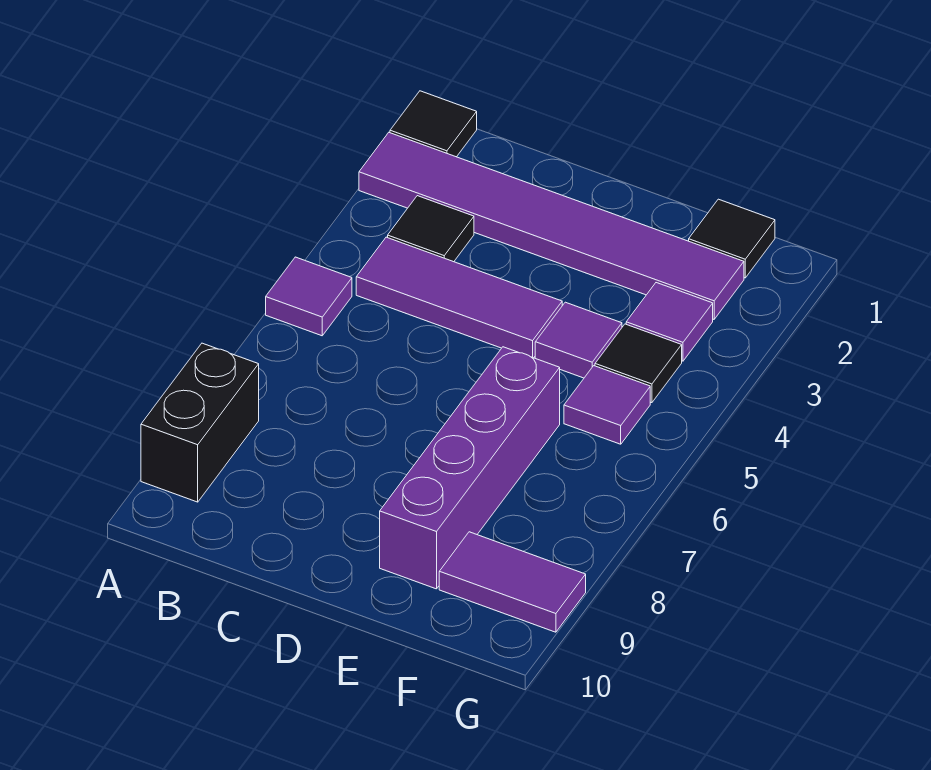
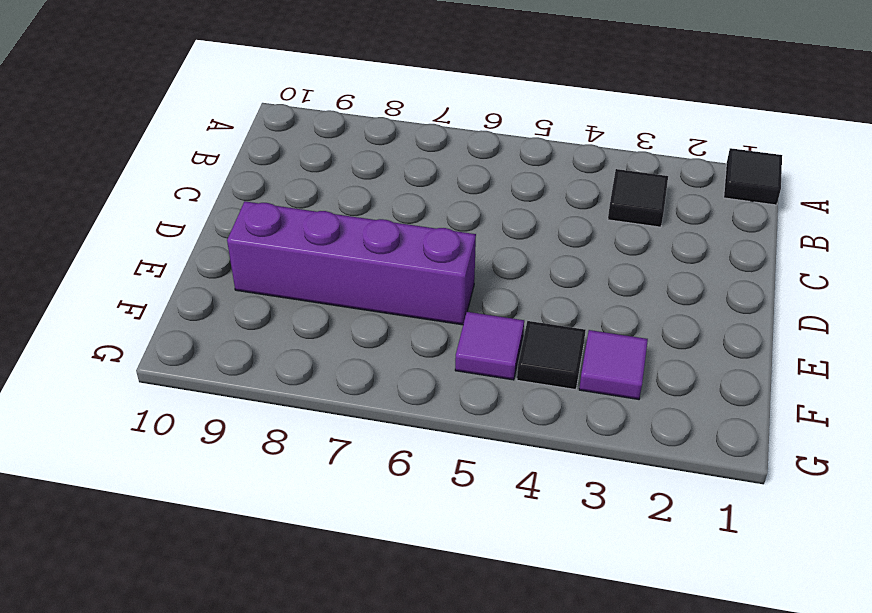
none -> purple tile A2:F2 level 1
none -> purple tile A5 level 1
none -> black brick A8:A9 level 1

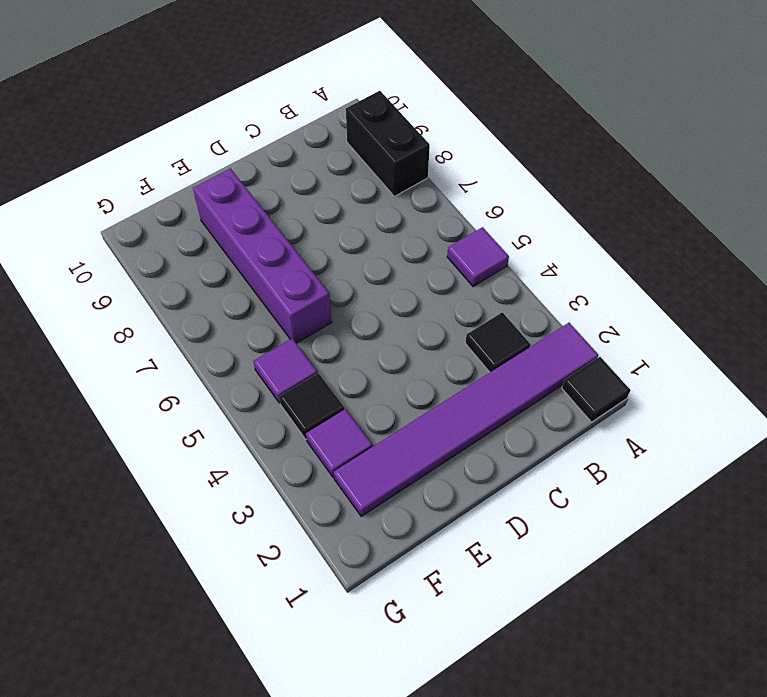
none -> purple tile B4:D4 level 1
none -> purple tile E4 level 1
none -> black tile F1 level 1

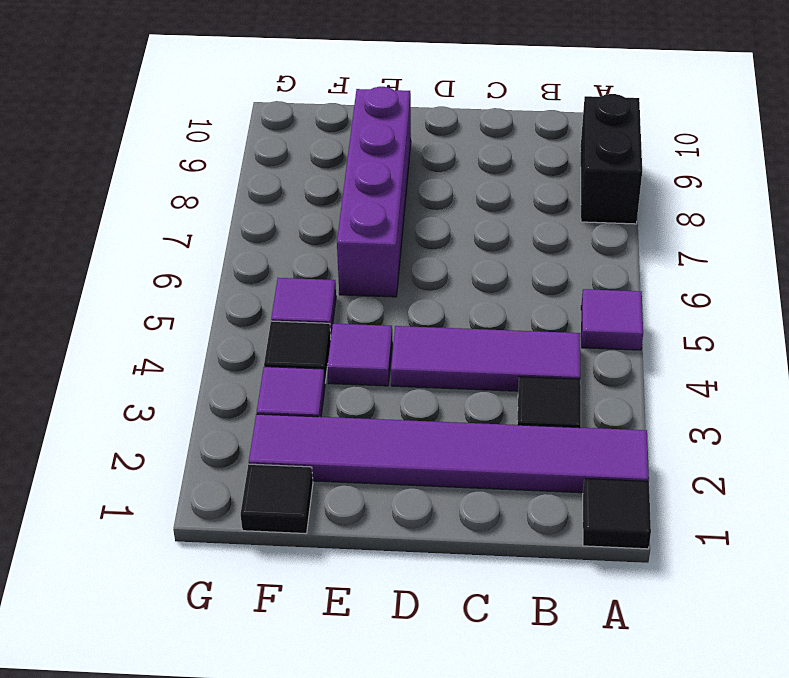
none -> purple tile F9:G9 level 1

